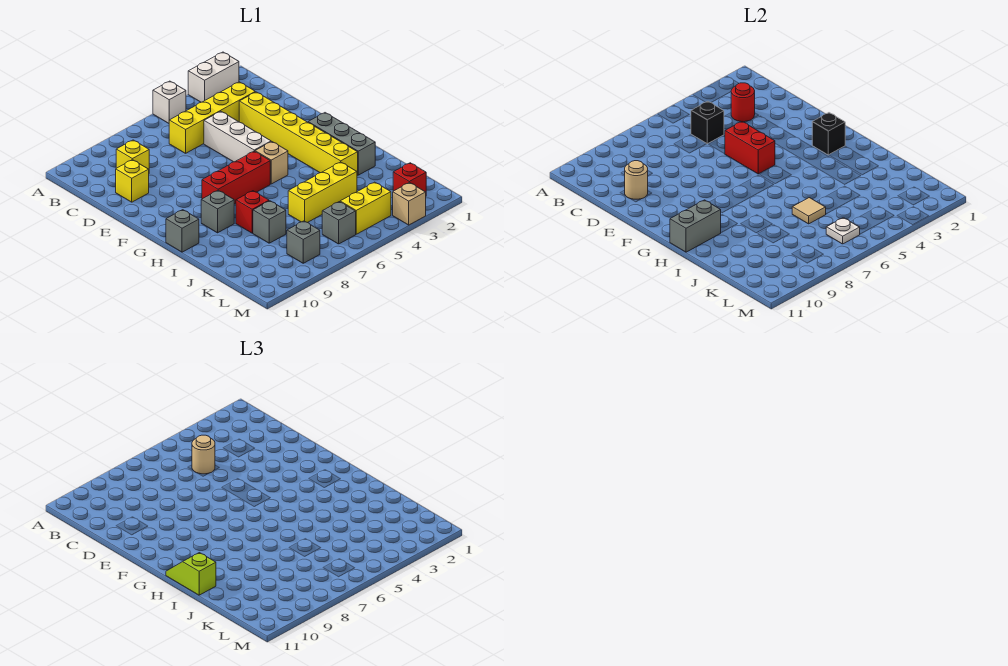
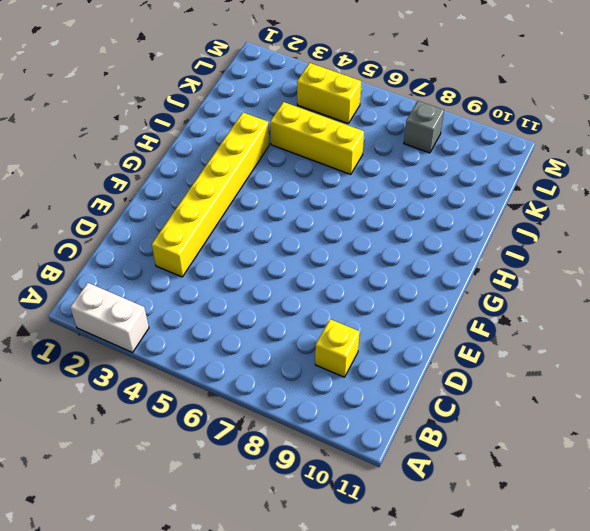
none -> white brick A5 level 1
none -> yellow brick C3:C6 level 1
none -> white brick D5:F5 level 1
none -> yellow brick D10 level 1

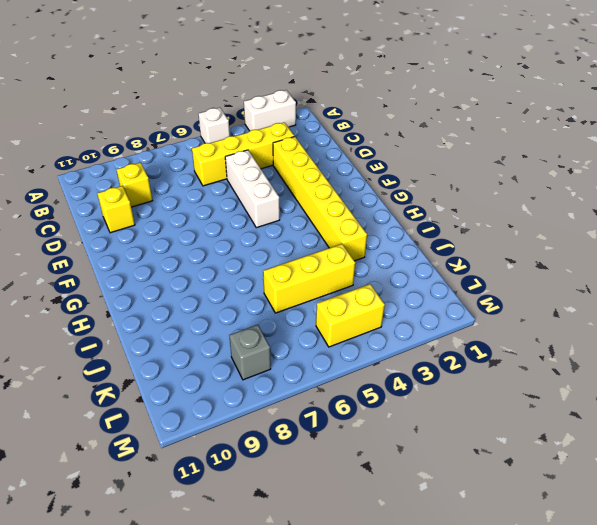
none -> grey brick G2:I2 level 1
none -> tan brick G5 level 1
none -> red brick G6:G8 level 1
none -> grey brick H9 level 1

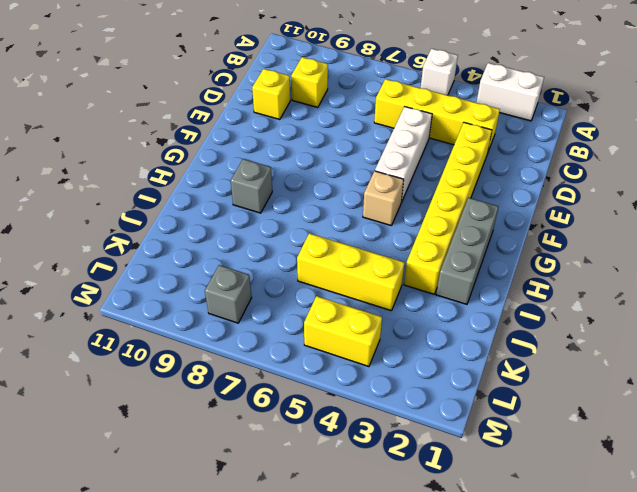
none -> red brick G6:G8 level 1
none -> grey brick H11 level 1
none -> red brick I8 level 1
none -> grey brick J8 level 1

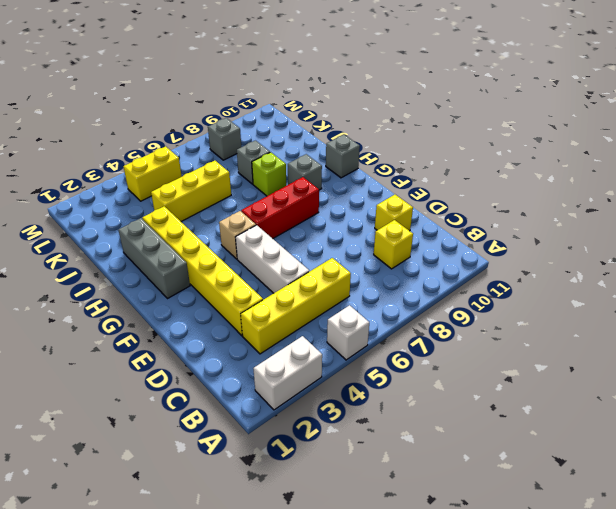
lime brick I8 level 1 -> red brick I8 level 1
none -> red brick L2 level 1
none -> grey brick L6 level 1
none -> tan brick M3 level 1
none -> red round brick C3 level 2

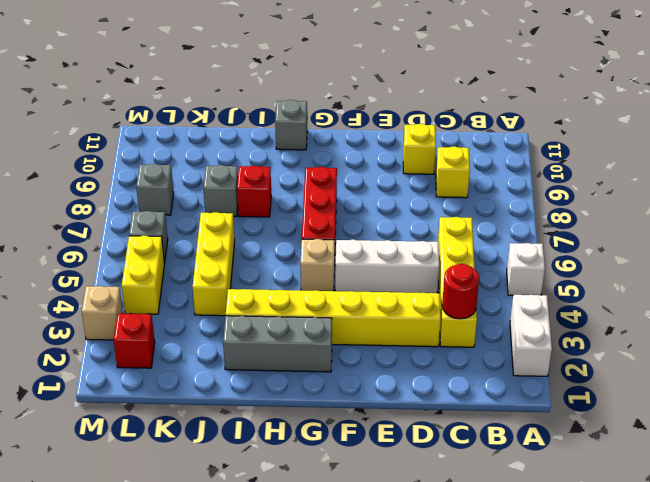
none -> grey brick H9 level 1
none -> black brick C5 level 2
none -> tan round brick D10 level 2
none -> red brick E5:F5 level 2

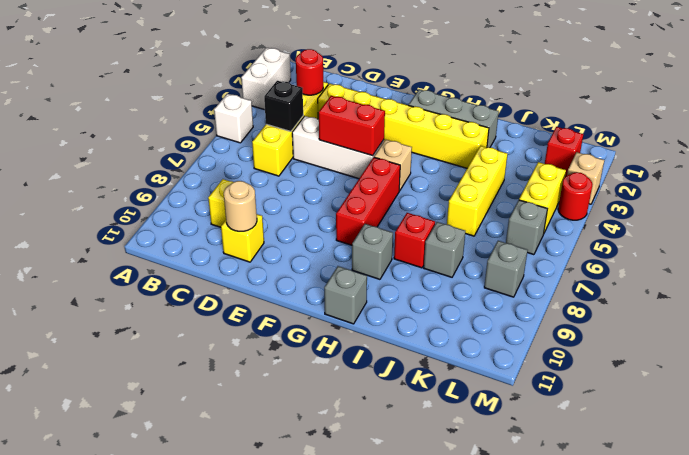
red round brick M4 level 1 -> none
none -> black brick G2 level 2
none -> grey brick H10:H11 level 2
none -> tan tile J6 level 2
none -> white plate L6 level 2

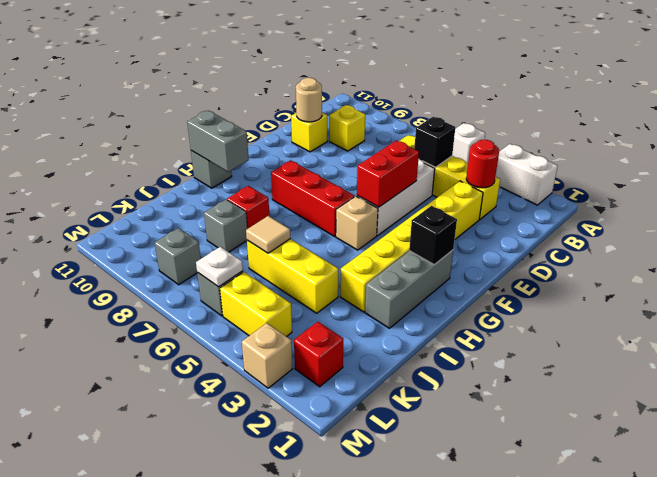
none -> grey brick H9 level 1
none -> tan round brick C5 level 3
none -> lime slope H11:I11 level 3 top I

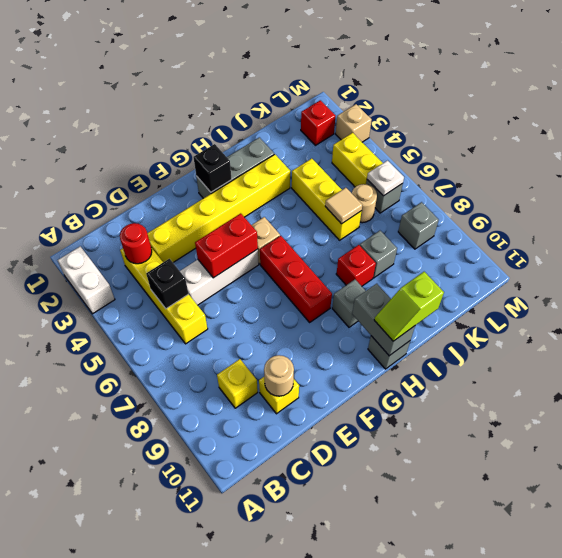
tan round brick K6 level 1 -> tan round brick C5 level 3
none -> white brick A5 level 1

